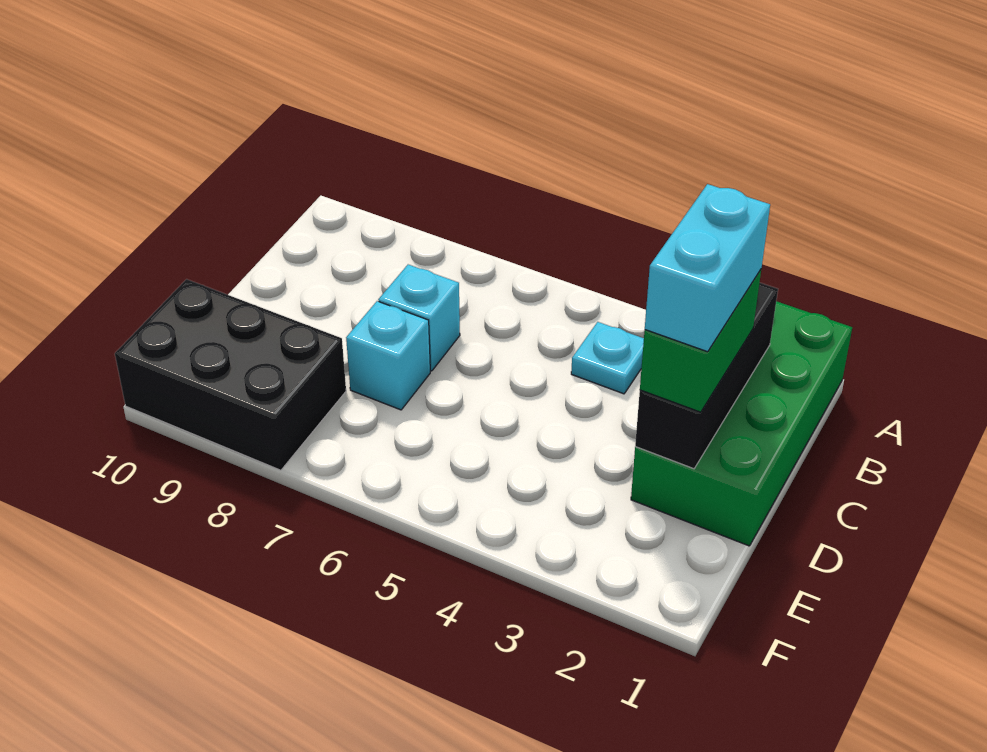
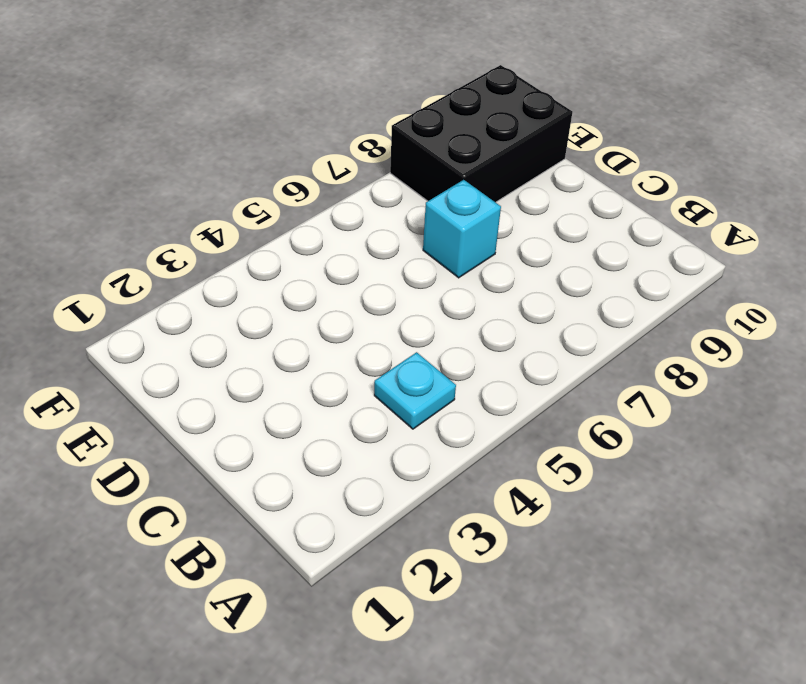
none -> green brick A1:D2 level 1
none -> cyan brick C7 level 1

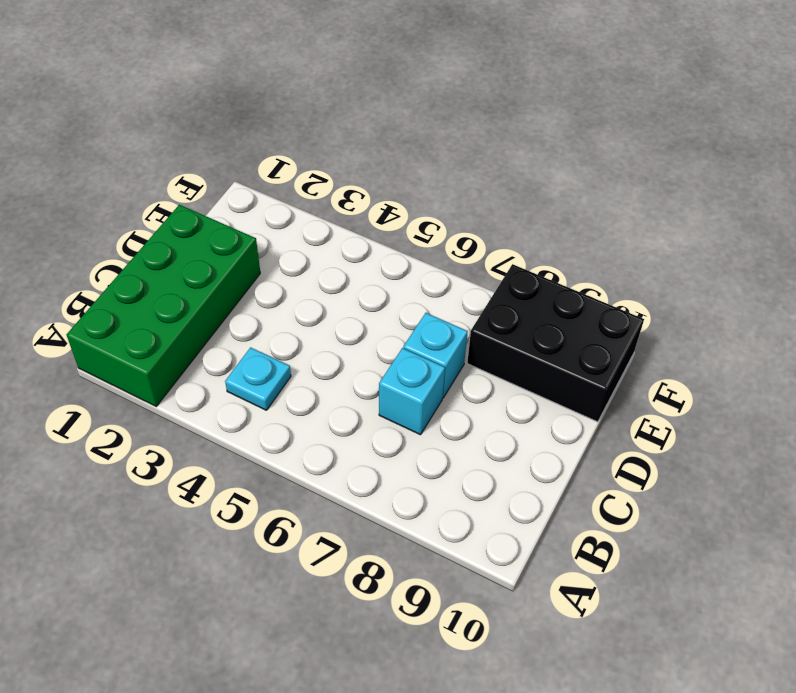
none -> black brick B2:D2 level 2
none -> green brick C2:D2 level 3

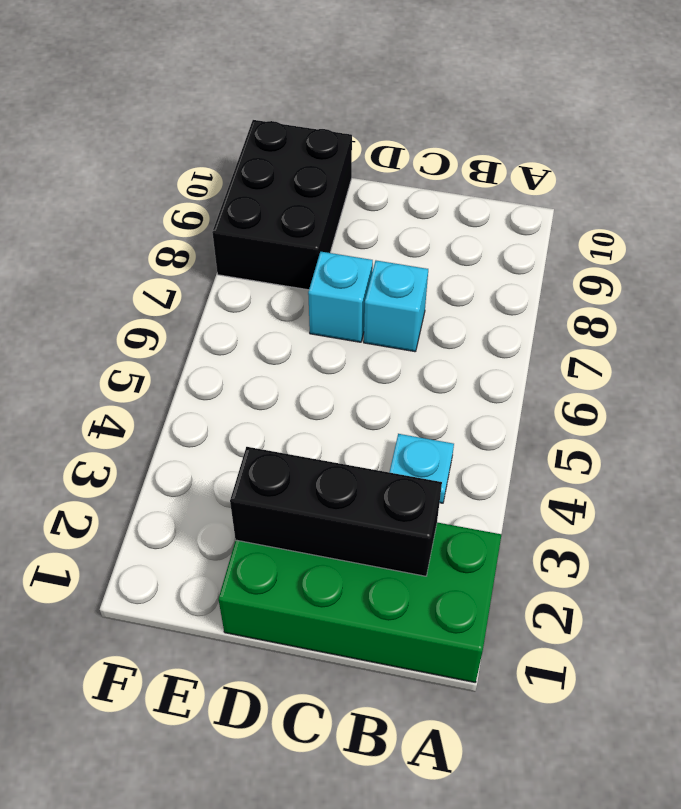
none -> green brick C2:D2 level 3
none -> cyan brick C2:D2 level 4

